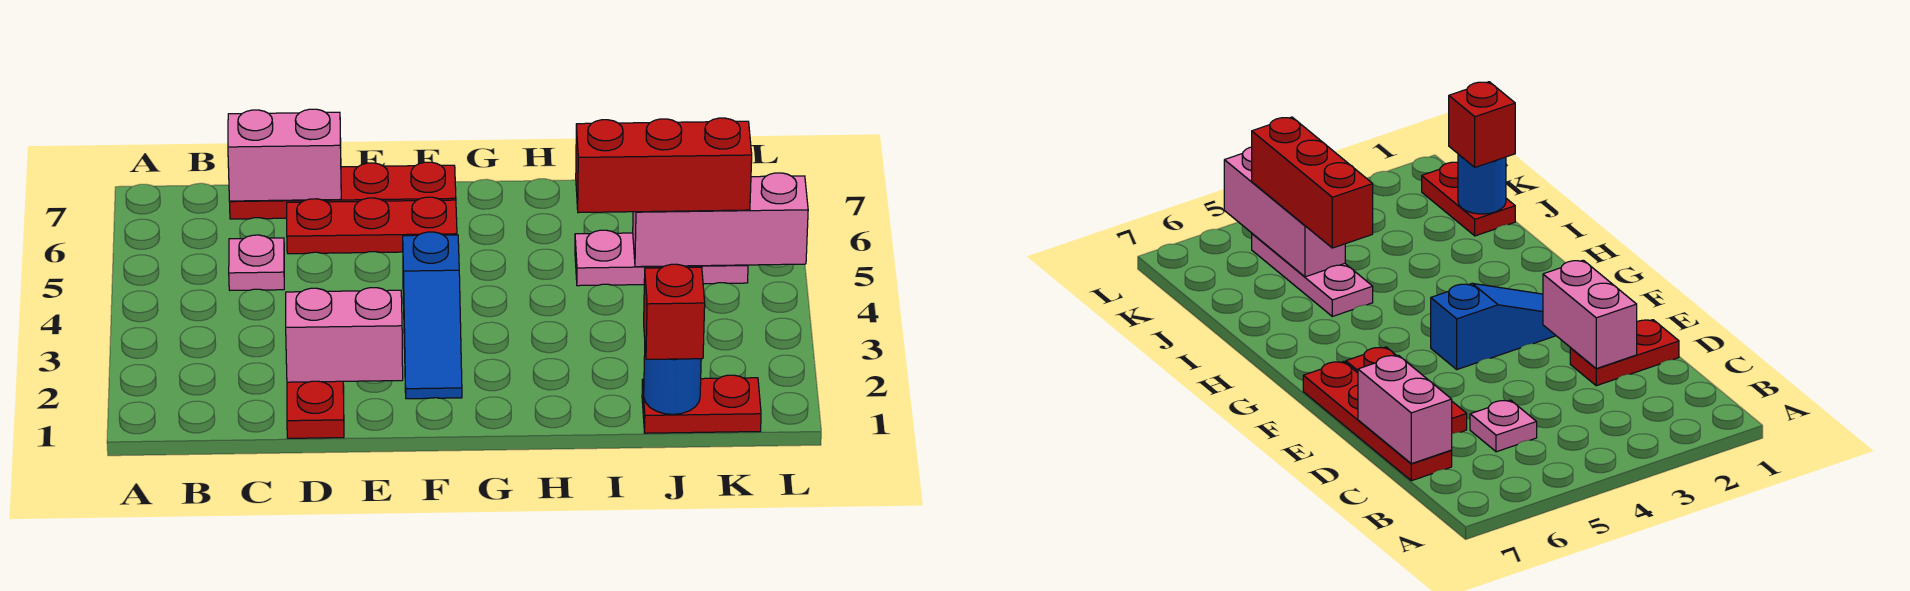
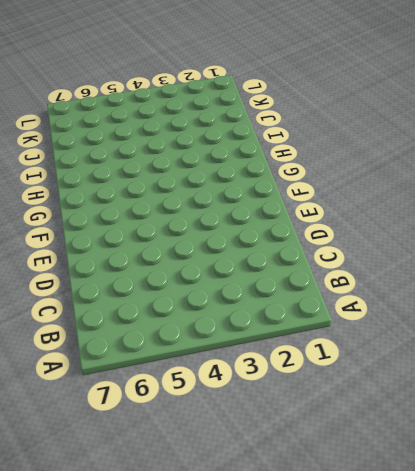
none -> pink plate C5 level 1
none -> red plate C7:F7 level 1
none -> red plate D1:D2 level 1

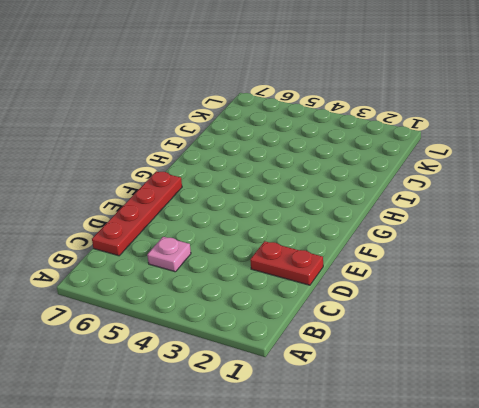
none -> red plate D6:F6 level 1
none -> blue slope F2:F4 level 1 top 4
none -> pink plate I5:K5 level 1

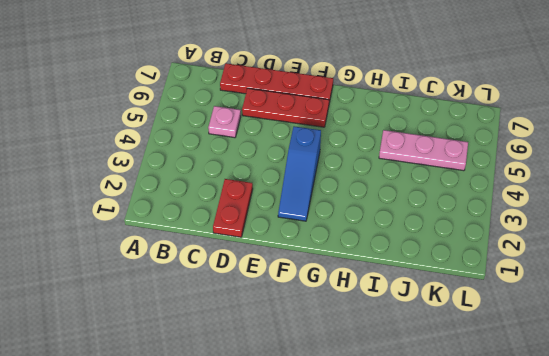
none -> red plate J1:K1 level 1
none -> pink brick C7:D7 level 2
none -> pink brick D2:E2 level 2

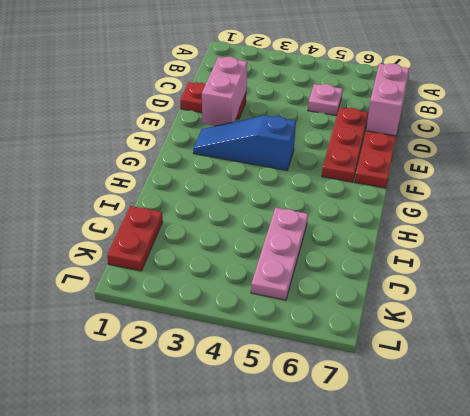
none -> blue round brick J1 level 2
none -> pink brick J5:L5 level 2
none -> red brick I5:K5 level 3

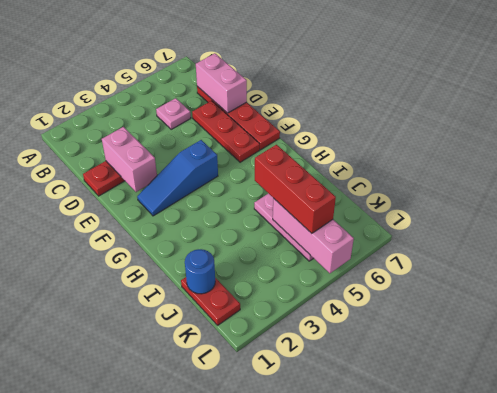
none -> red brick J1 level 3

